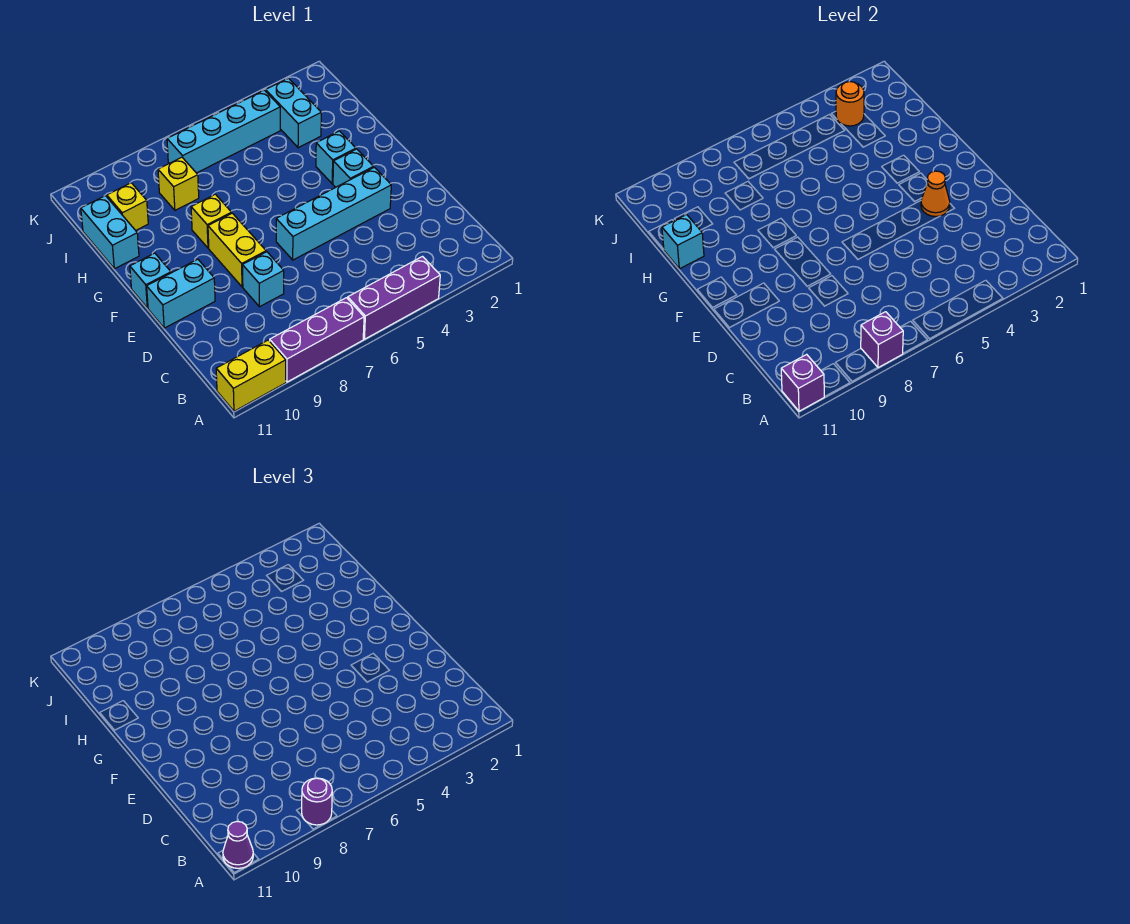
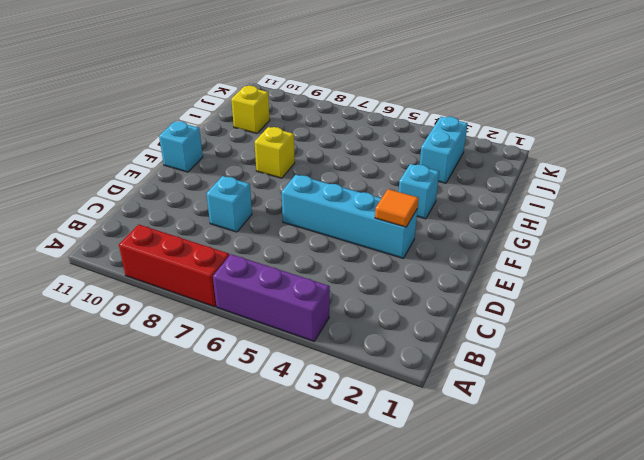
red brick A7:A9 level 1 -> purple brick A7:A9 level 1
orange tile E3 level 2 -> orange cone E3 level 2
none -> yellow brick A10:A11 level 1
none -> yellow brick E8:F8 level 1
none -> cyan brick E10:E11 level 1

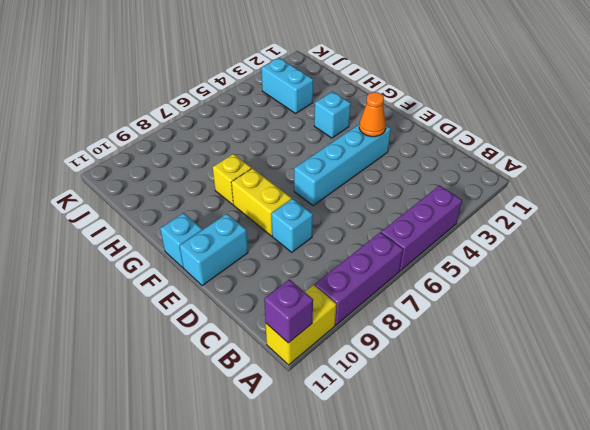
none -> cyan brick F3 level 1
none -> cyan brick H11:I11 level 1
none -> yellow brick I8 level 1

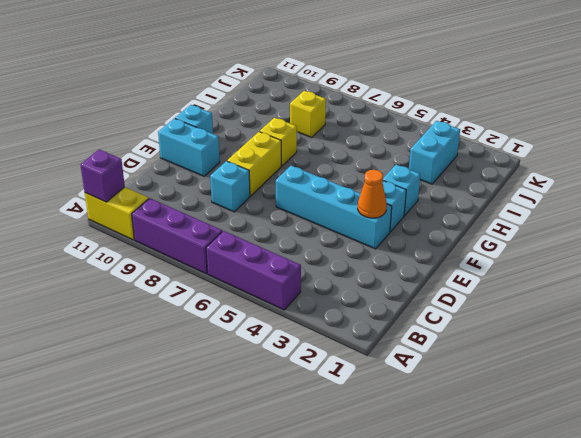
none -> cyan brick H11:I11 level 1
none -> yellow brick I10 level 1
none -> cyan brick J4:J7 level 1

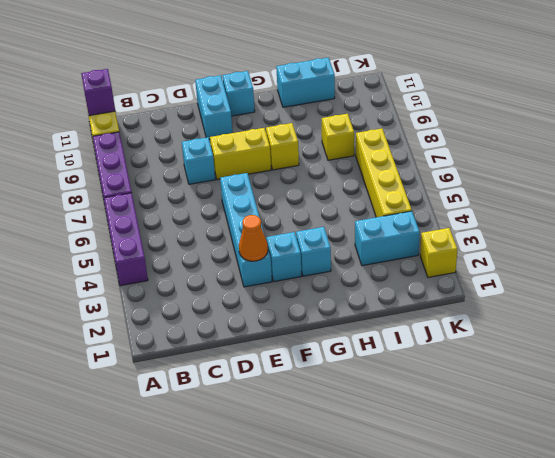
yellow brick J4:J7 level 1 -> cyan brick J4:J7 level 1
yellow brick K2 level 1 -> yellow brick I10 level 1
none -> purple brick A8 level 2
none -> cyan brick H11 level 2
none -> orange round brick J3 level 2

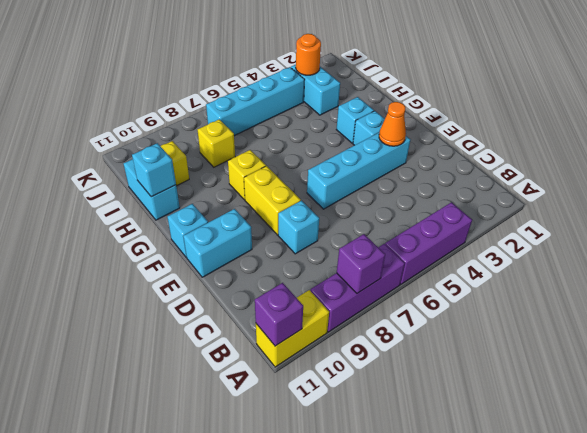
none -> purple round brick A8 level 3
none -> purple cone A11 level 3

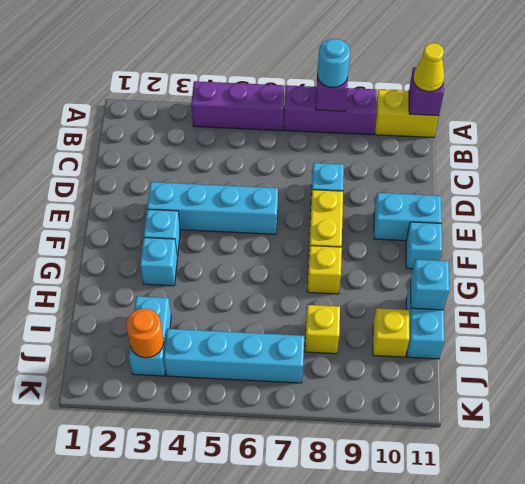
cyan round brick A8 level 3 -> purple round brick A8 level 3
yellow cone A11 level 3 -> purple cone A11 level 3
none -> orange cone E3 level 2

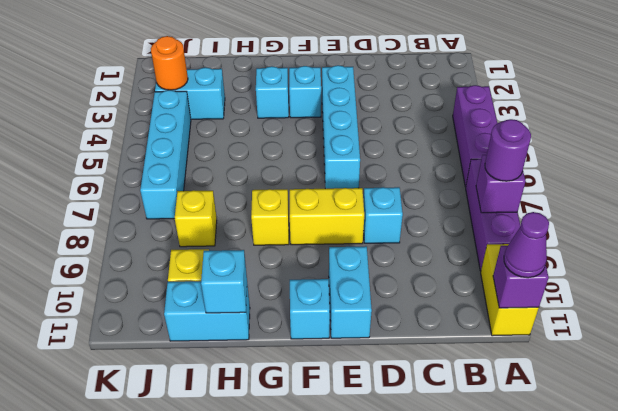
none -> orange cone E3 level 2

